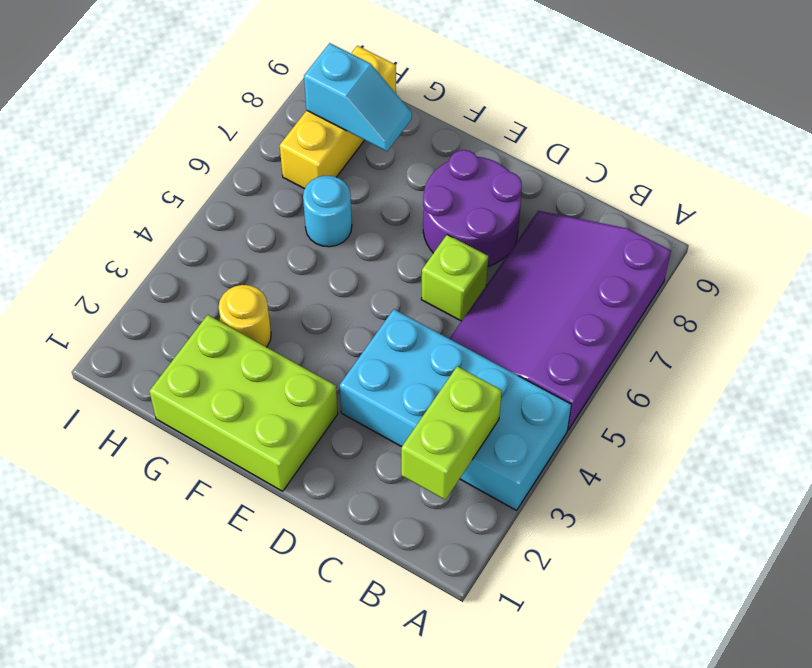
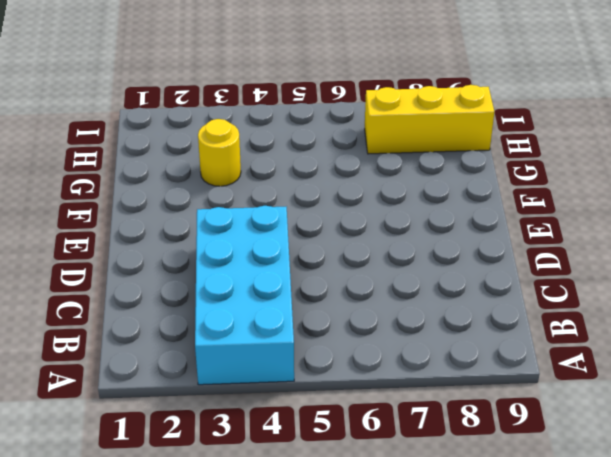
none -> purple slope A5:C8 level 1 top A
none -> lime brick D6 level 1

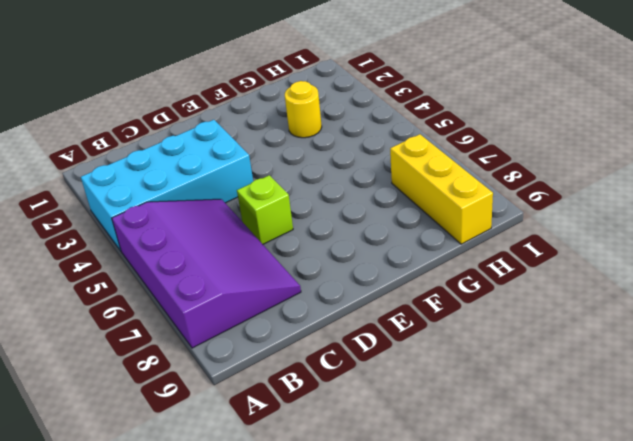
none -> purple round brick D7:E8 level 1
none -> lime brick E1:G2 level 1

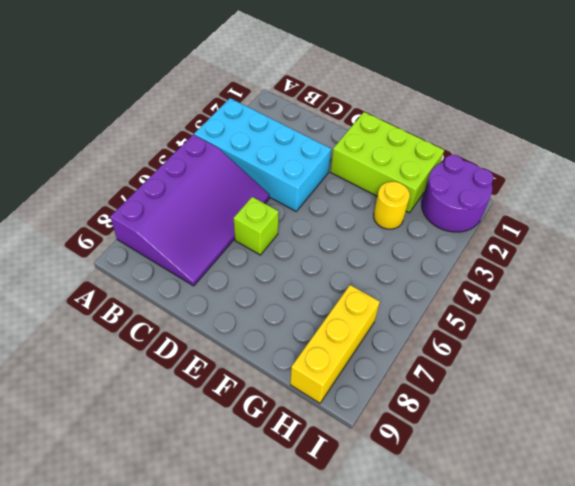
purple round brick H1:I2 level 1 -> purple round brick D7:E8 level 1
none -> cyan round brick G6 level 1
none -> lime brick B2:B3 level 2

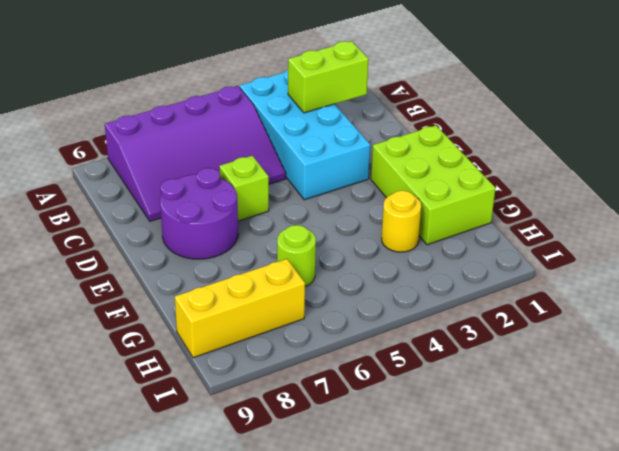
lime round brick G6 level 1 -> cyan round brick G6 level 1
none -> cyan slope G8:H8 level 2 top H

